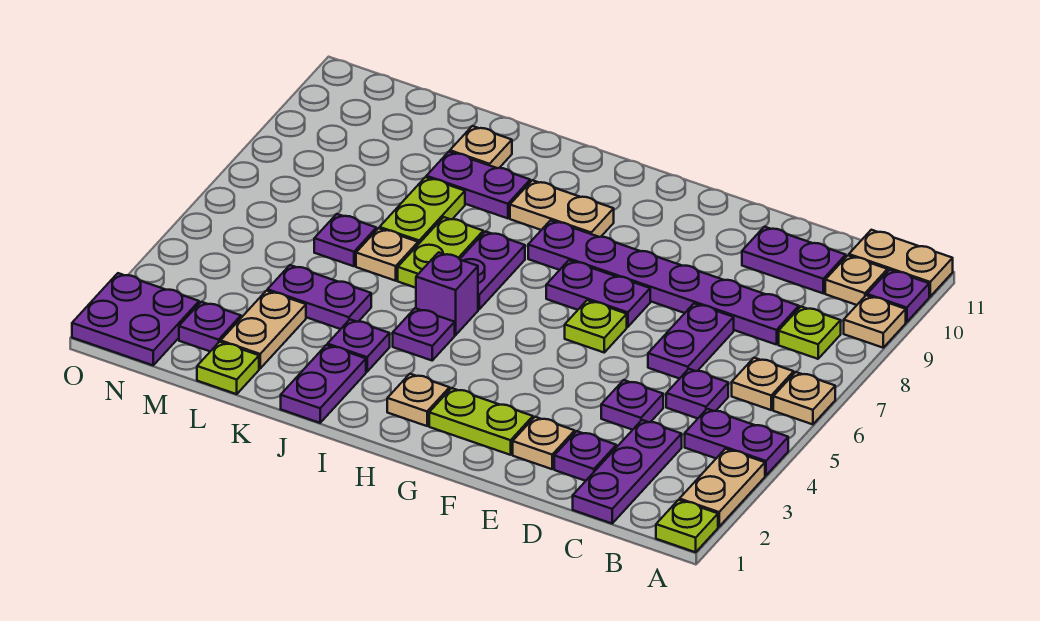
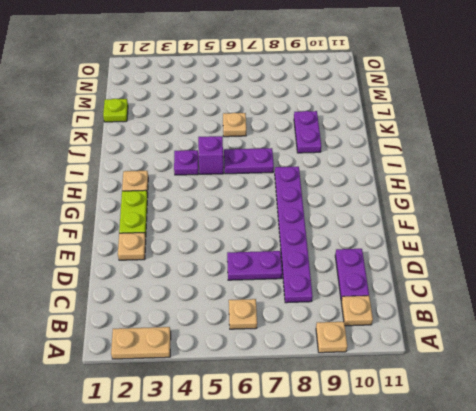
none -> lime plate A1 level 1
none -> purple plate A4:B4 level 1
none -> tan plate A6 level 1
none -> purple plate A10 level 1

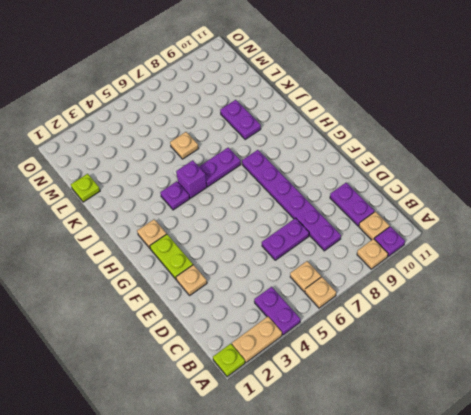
none -> tan plate A11:B11 level 1
none -> lime plate B8 level 1
none -> purple plate C1:C3 level 1
none -> purple plate C5 level 1

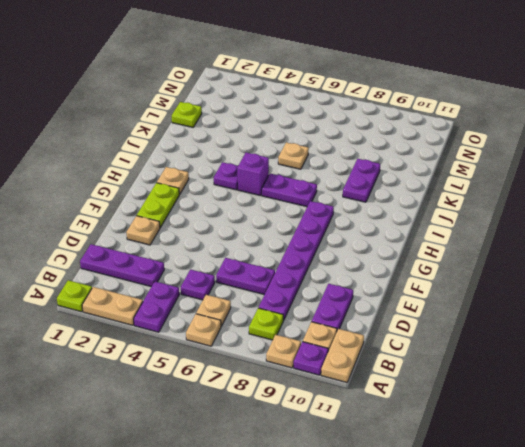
none -> purple plate D2 level 1
none -> purple plate D4 level 1
none -> lime plate F6 level 1
none -> purple plate F7:G7 level 1

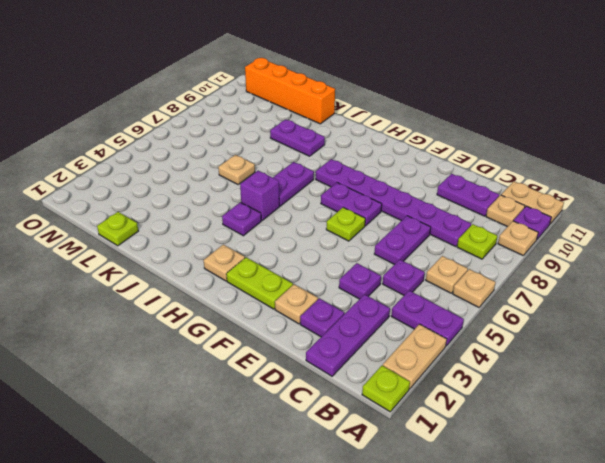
orange brick K11:N11 level 1 -> none
none -> tan plate H9:I9 level 1
none -> purple plate J1:J2 level 1
none -> purple plate J3 level 1
none -> lime plate J6:J7 level 1

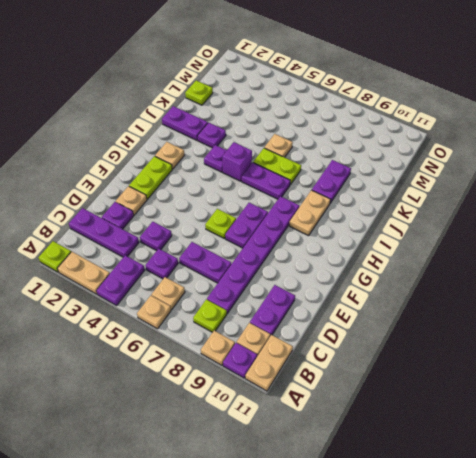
none -> purple plate K4:L4 level 1
none -> lime plate K7:K8 level 1
none -> tan plate K10 level 1
none -> tan plate L2:L3 level 1

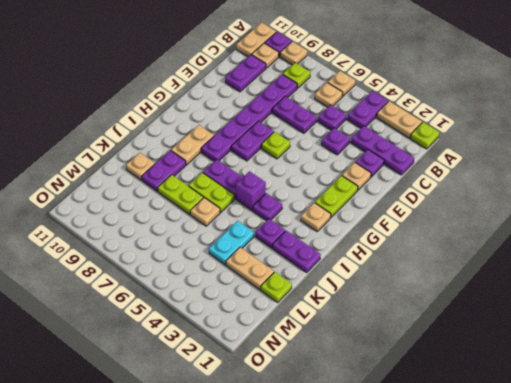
cyan plate K4:L4 level 1 -> purple plate K4:L4 level 1
none -> purple plate L6 level 1
none -> purple plate M2 level 1
none -> purple plate N1:O2 level 1

